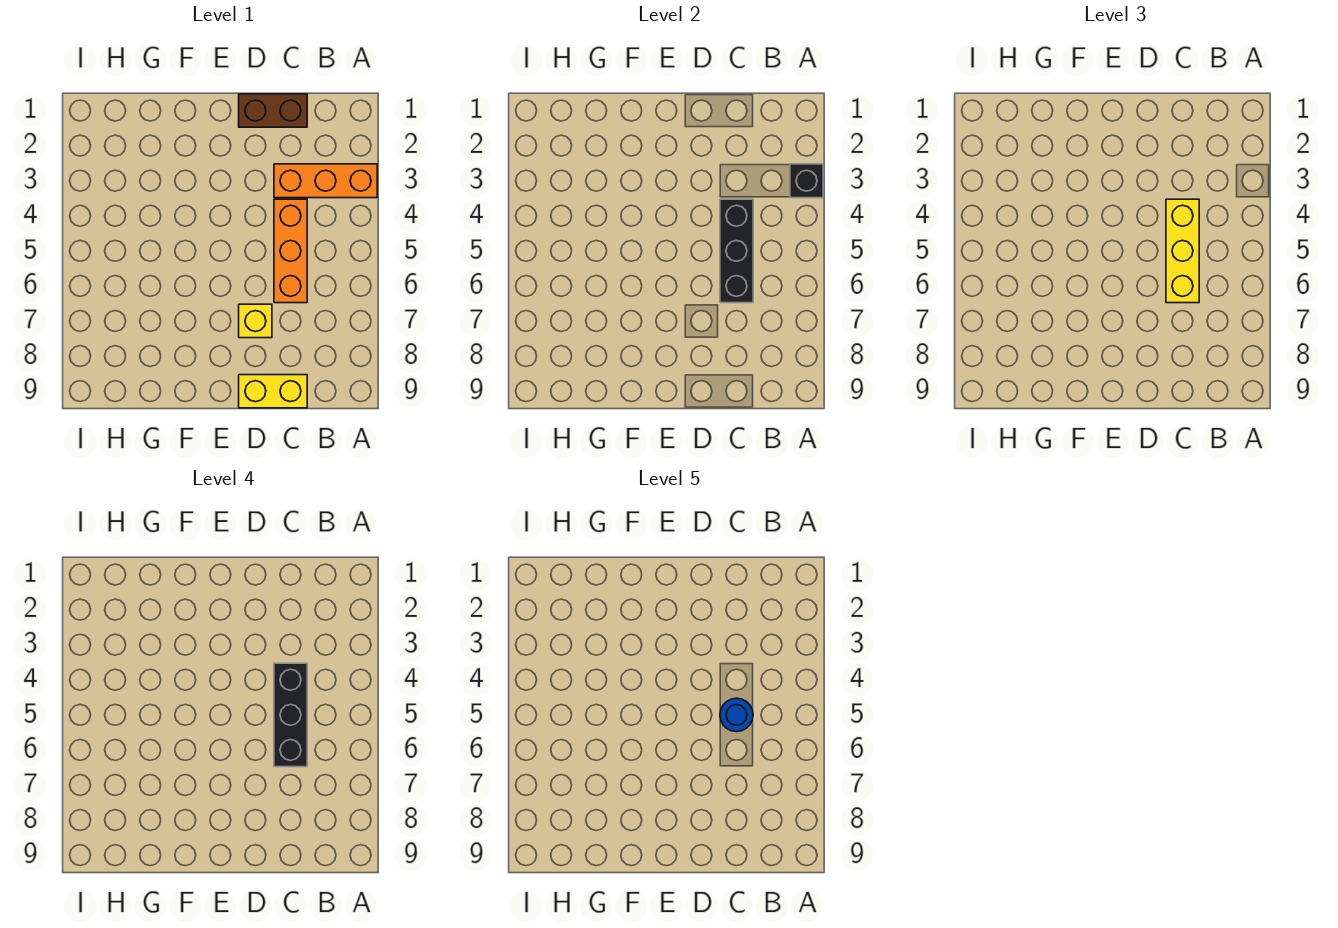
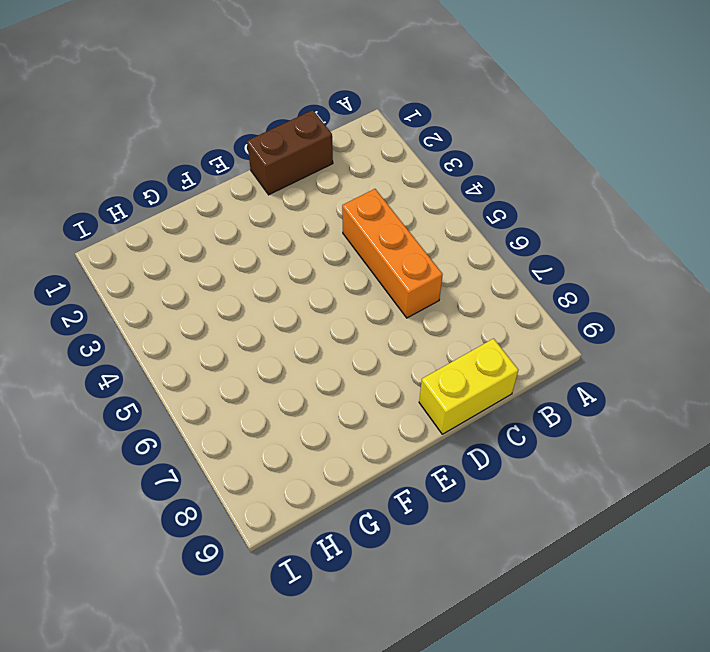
none -> orange brick A3:C3 level 1
none -> yellow brick D7 level 1

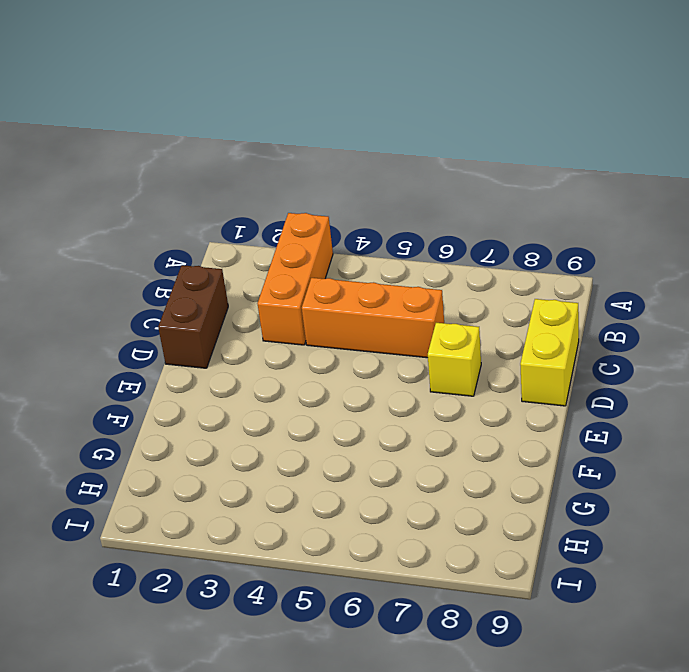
none -> black brick A3 level 2
none -> black brick C4:C6 level 2

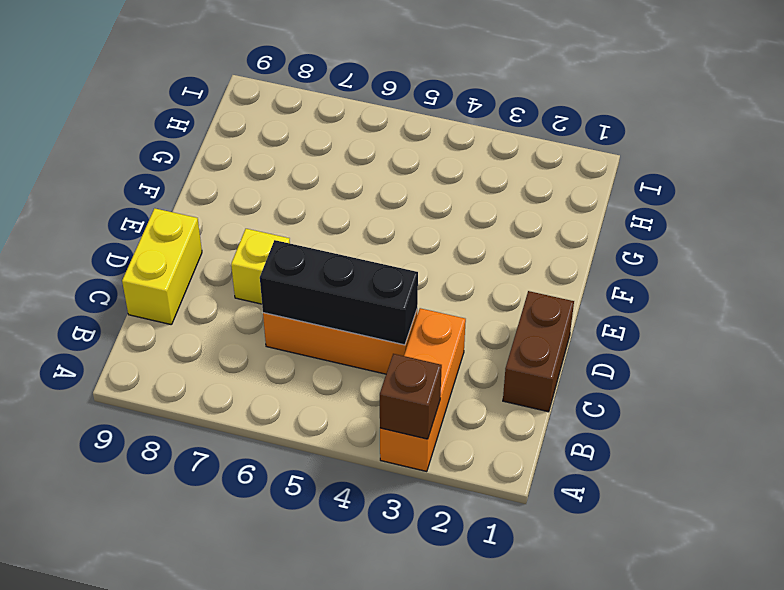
brown brick A3 level 2 -> black brick A3 level 2
none -> yellow brick C4:C6 level 3
none -> black brick C4:C6 level 4

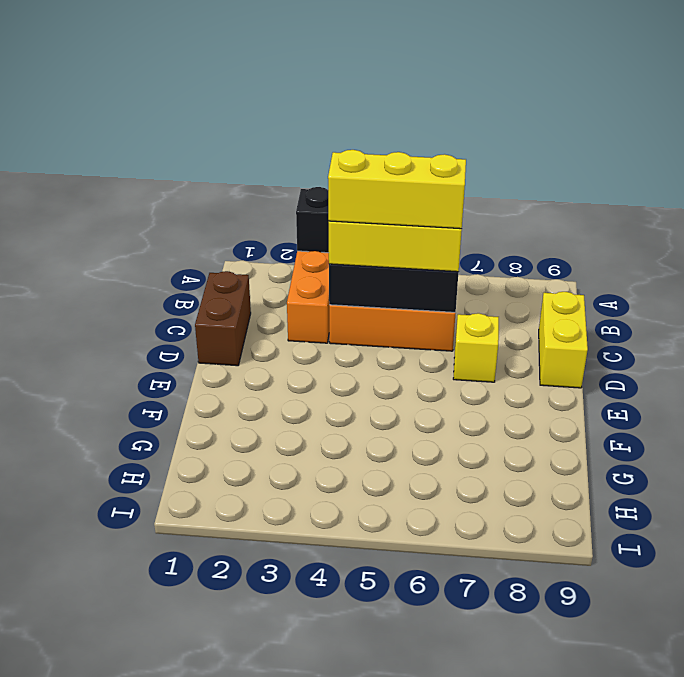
yellow brick C4:C6 level 4 -> black brick C4:C6 level 4
none -> blue round brick C5 level 5

